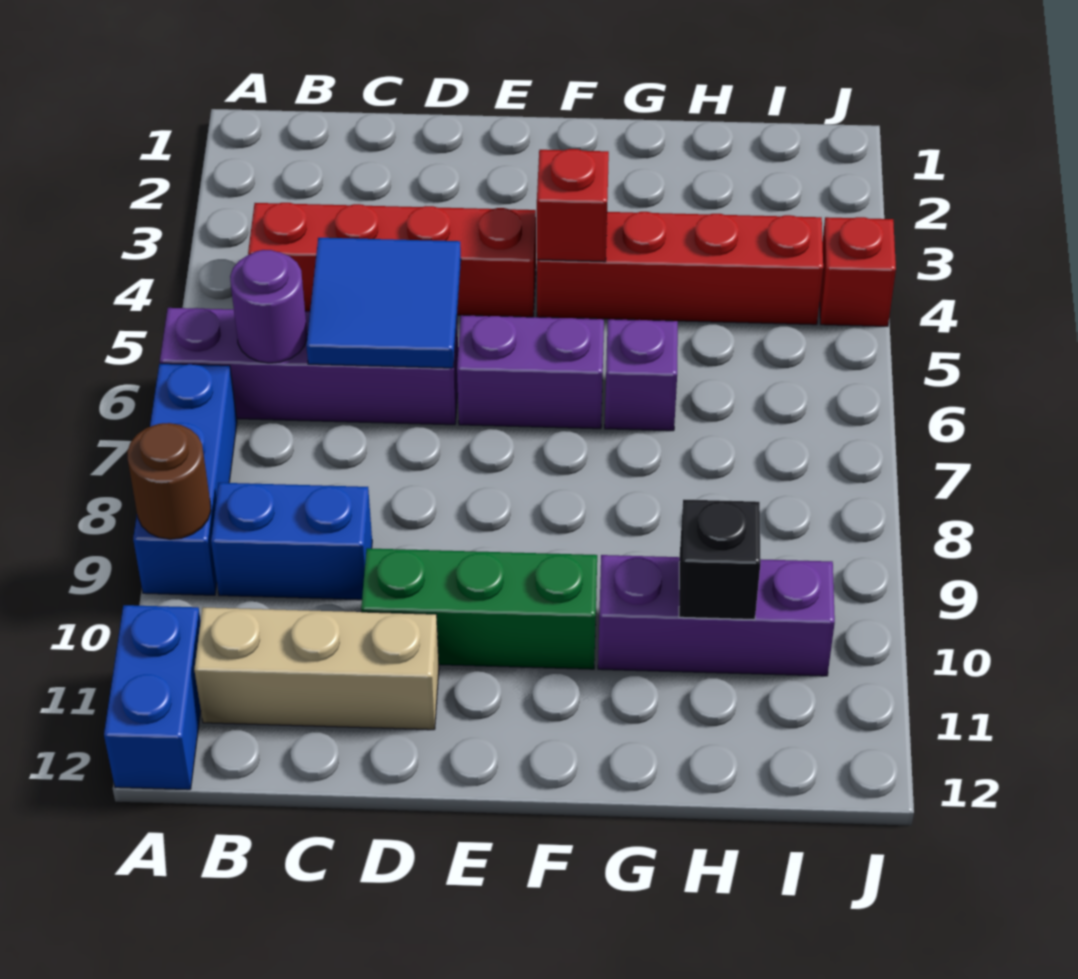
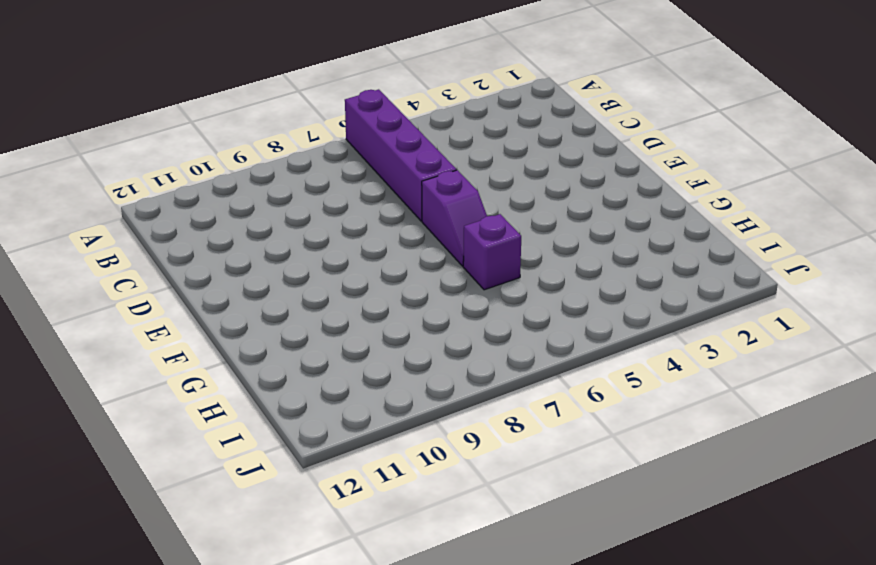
purple slope E6:F6 level 1 top E -> purple brick E6:F6 level 1
none -> blue brick A7:A9 level 1
none -> blue brick A11:A12 level 1
none -> red brick B4:E4 level 1

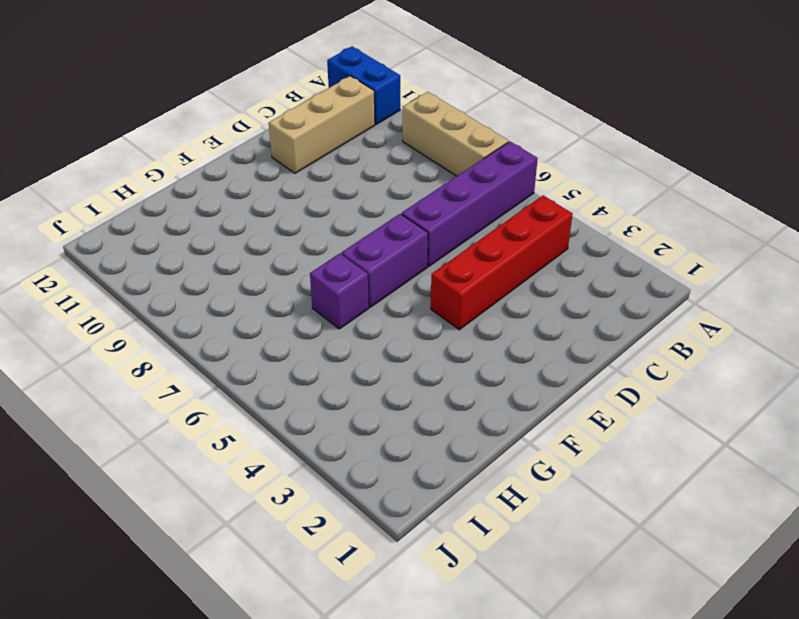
tan brick A7:A9 level 1 -> blue brick A7:A9 level 1
none -> blue brick B9:C9 level 1
none -> green brick D10:F10 level 1
none -> red brick F4:I4 level 1

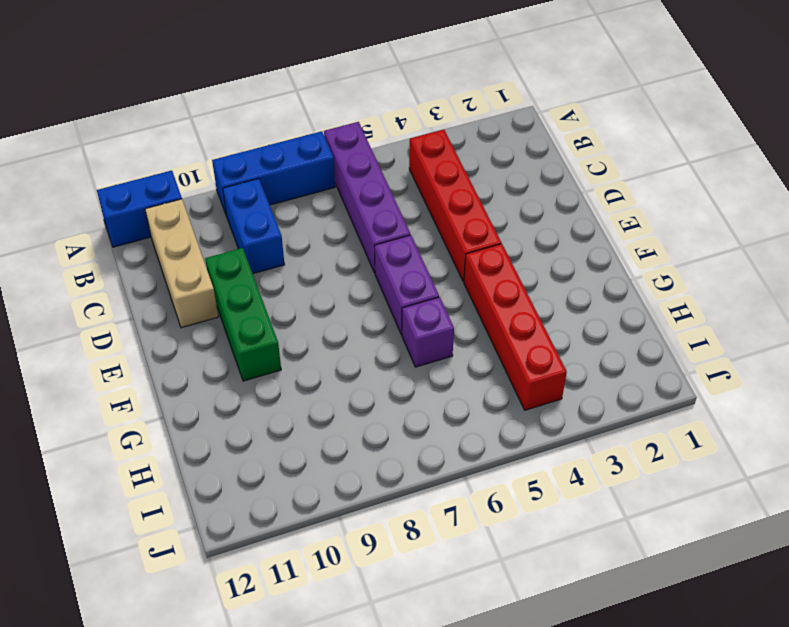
none -> purple brick G10:I10 level 1
none -> red brick J4 level 1
none -> brown round brick A9 level 2

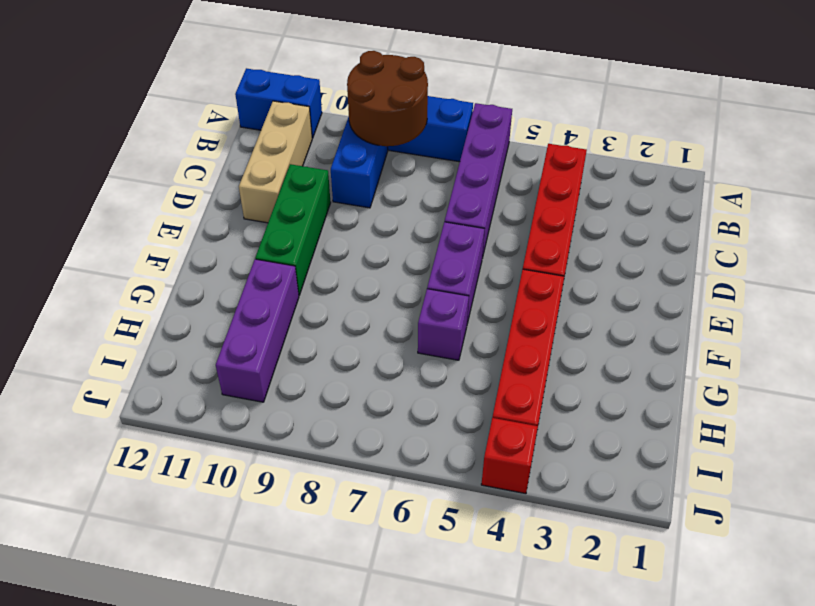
brown round brick A8:B9 level 2 -> brown round brick A9 level 2
none -> purple round brick B6 level 2
none -> blue tile C5:D6 level 2
none -> red brick F4 level 2

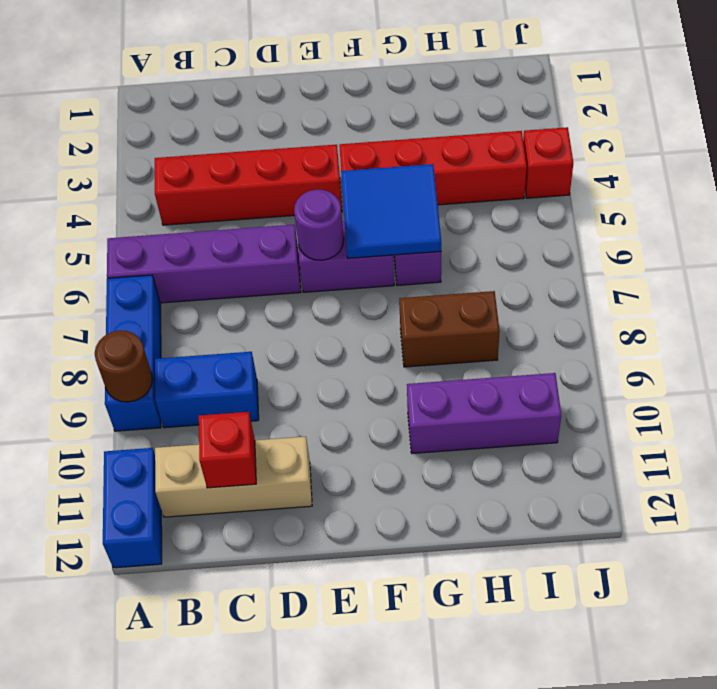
red brick C11 level 2 -> red brick F4 level 2
purple round brick E6 level 2 -> purple round brick B6 level 2
blue tile F5:G6 level 2 -> blue tile C5:D6 level 2
brown brick G8:H8 level 1 -> none
none -> green brick D10:F10 level 1
none -> black brick H10 level 2

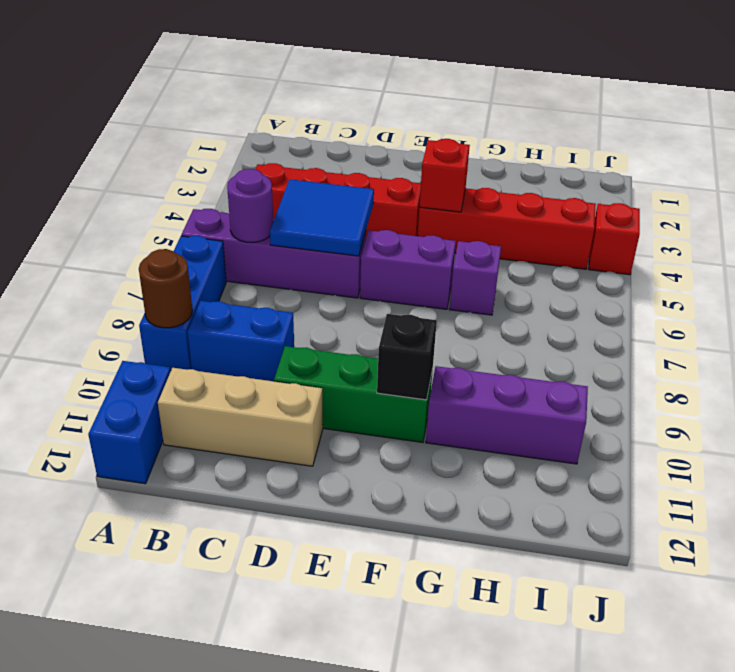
black brick F10 level 2 -> black brick H10 level 2

